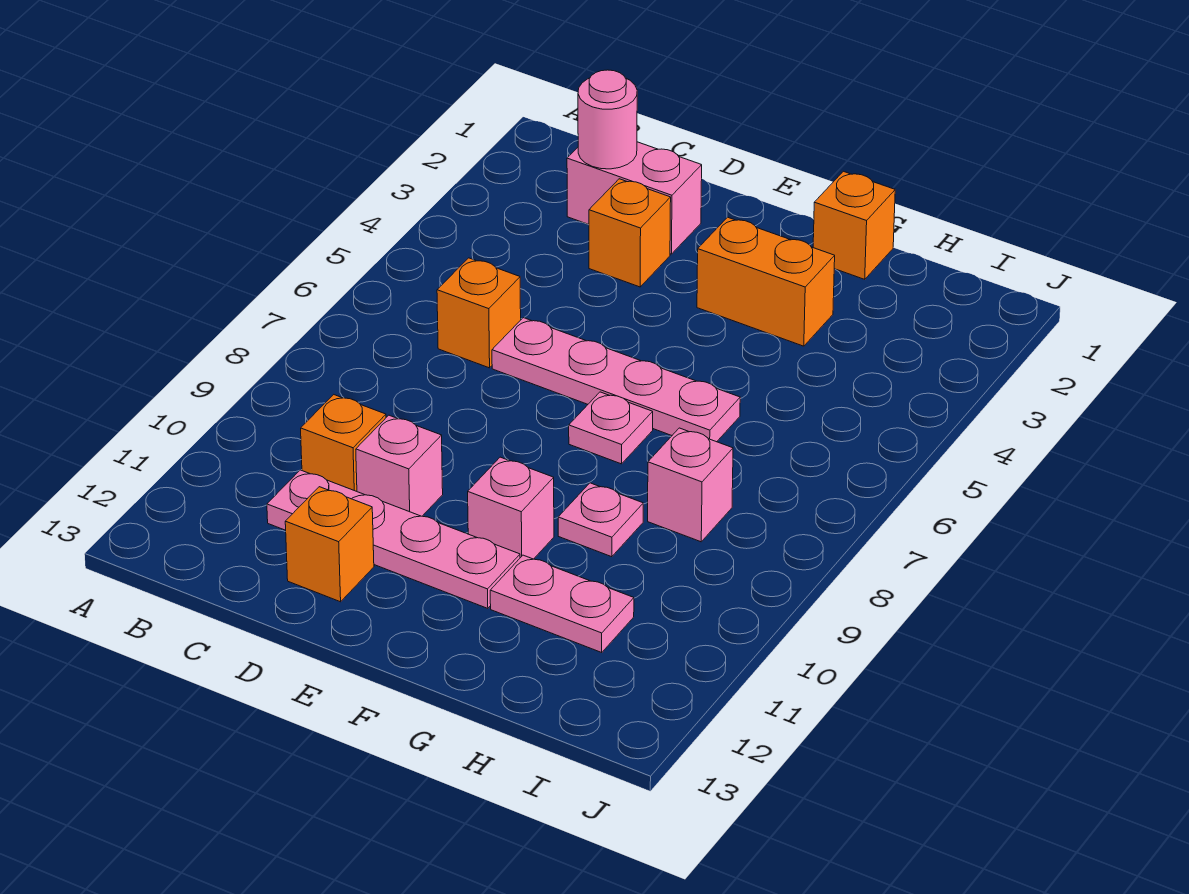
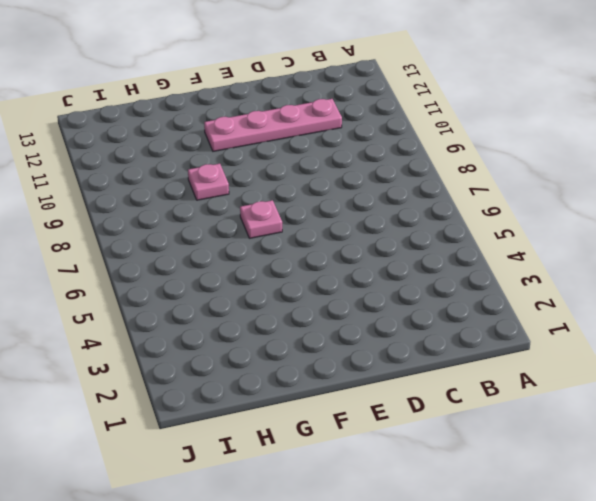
none -> pink brick C2:D2 level 1
none -> orange brick C6 level 1
none -> orange brick C10 level 1

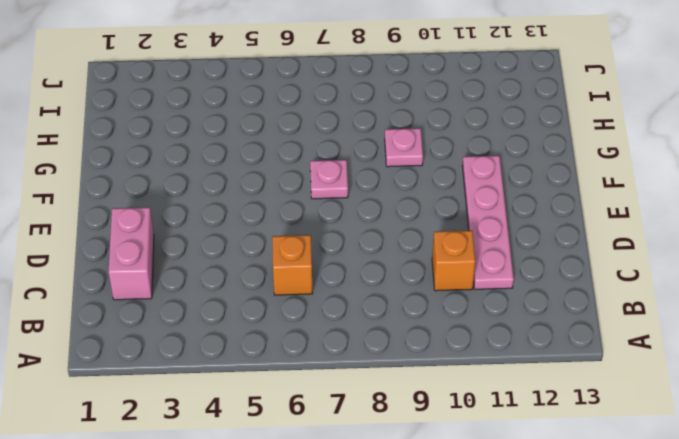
none -> orange brick D3 level 1
none -> pink plate D6:G6 level 1
none -> pink brick D10 level 1

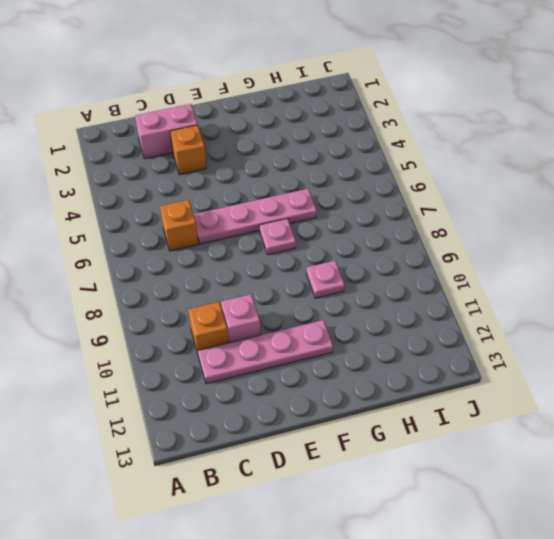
none -> orange brick D12 level 1
none -> orange brick F3:G3 level 1
none -> pink brick F10 level 1

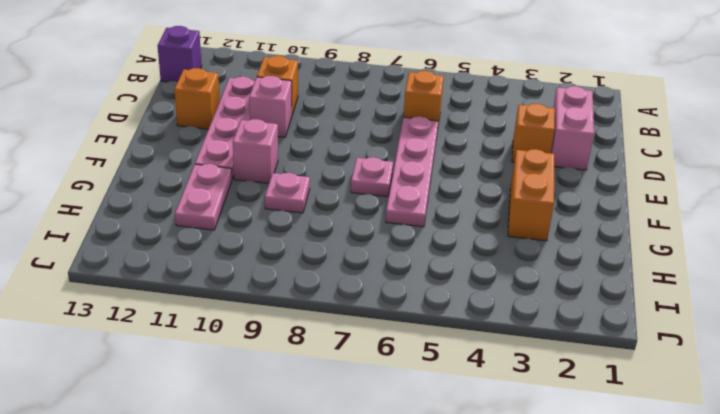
purple brick B13 level 1 -> none
none -> orange brick G1 level 1
none -> pink brick H8 level 1
none -> pink round brick C2 level 2

